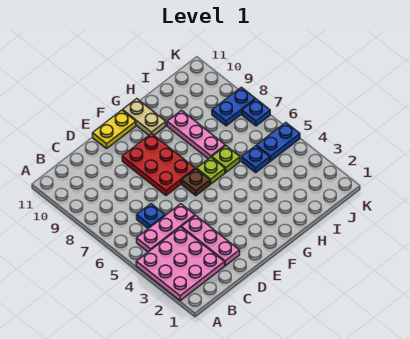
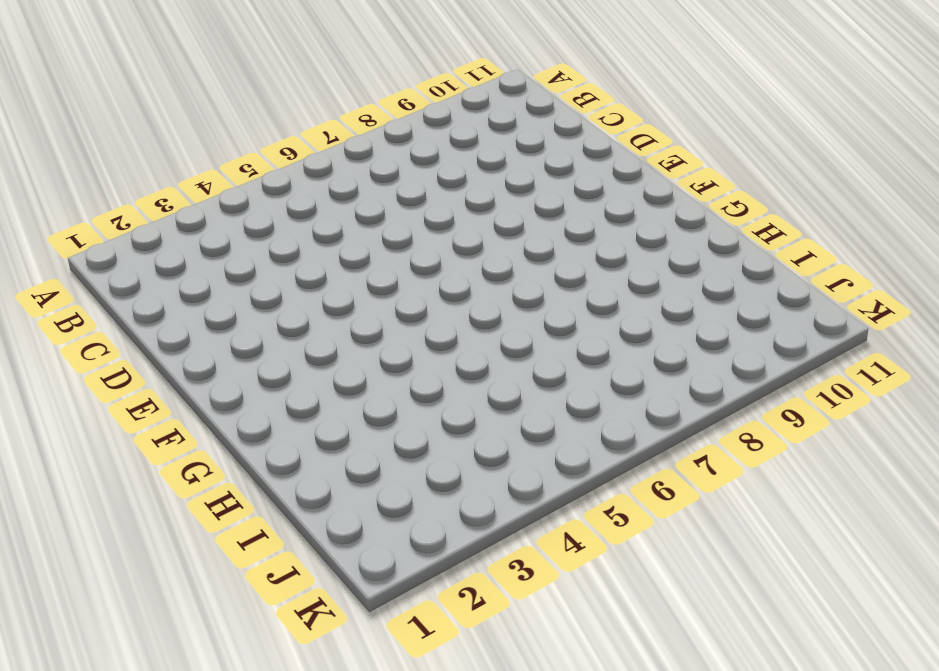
none -> pink plate A2:C4 level 1
none -> pink plate B5:D5 level 1
none -> blue plate C6 level 1

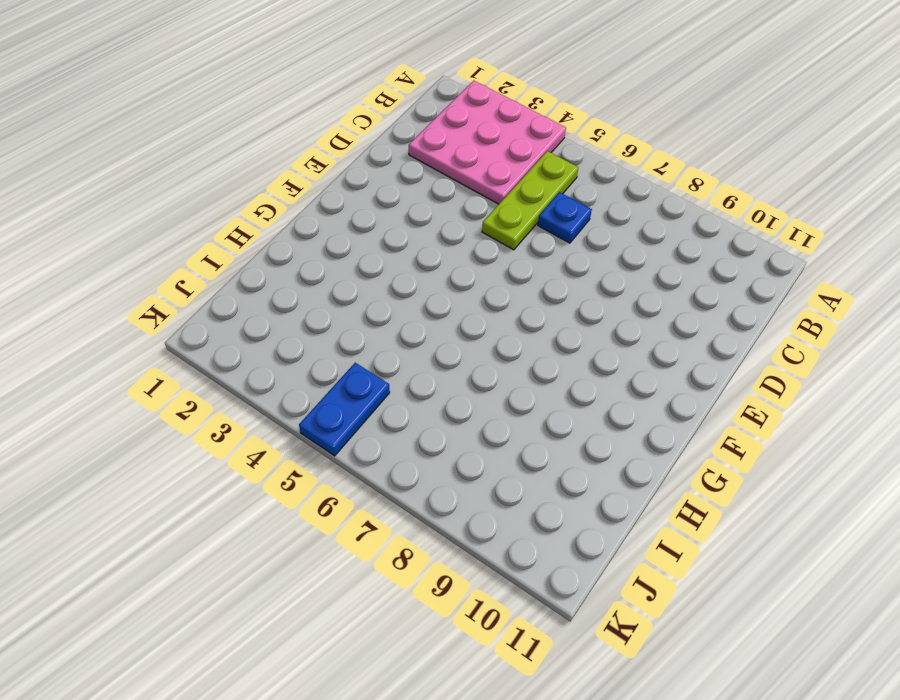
lime plate B5:D5 level 1 -> pink plate B5:D5 level 1
none -> pink plate D2:D4 level 1
none -> red plate E7:F9 level 1
none -> yellow plate E11:F11 level 1

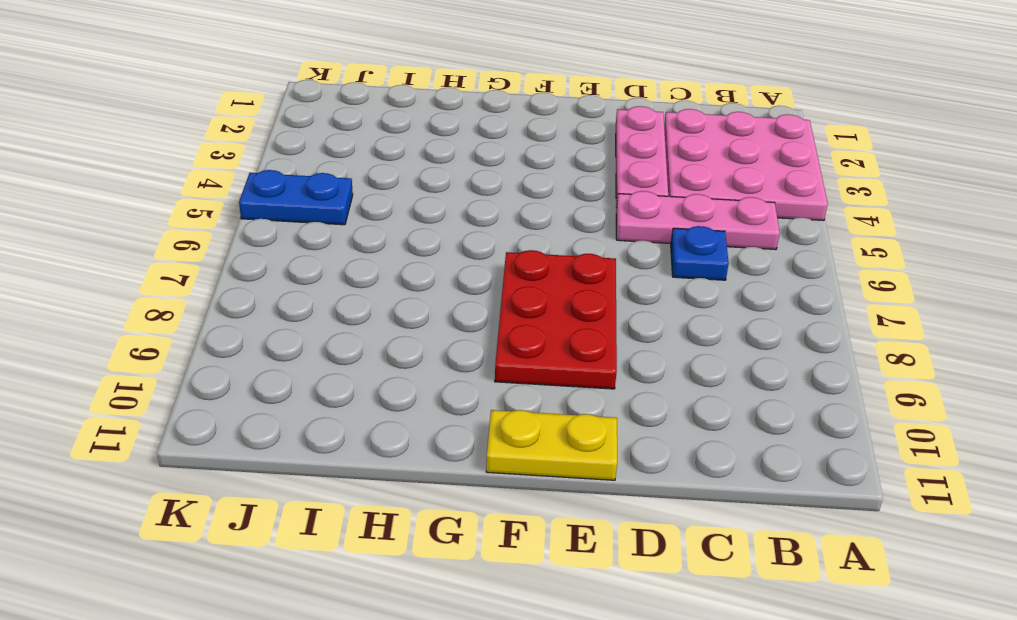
none -> brown plate F6 level 1
none -> lime plate G6 level 1
none -> tan plate G10:G11 level 1

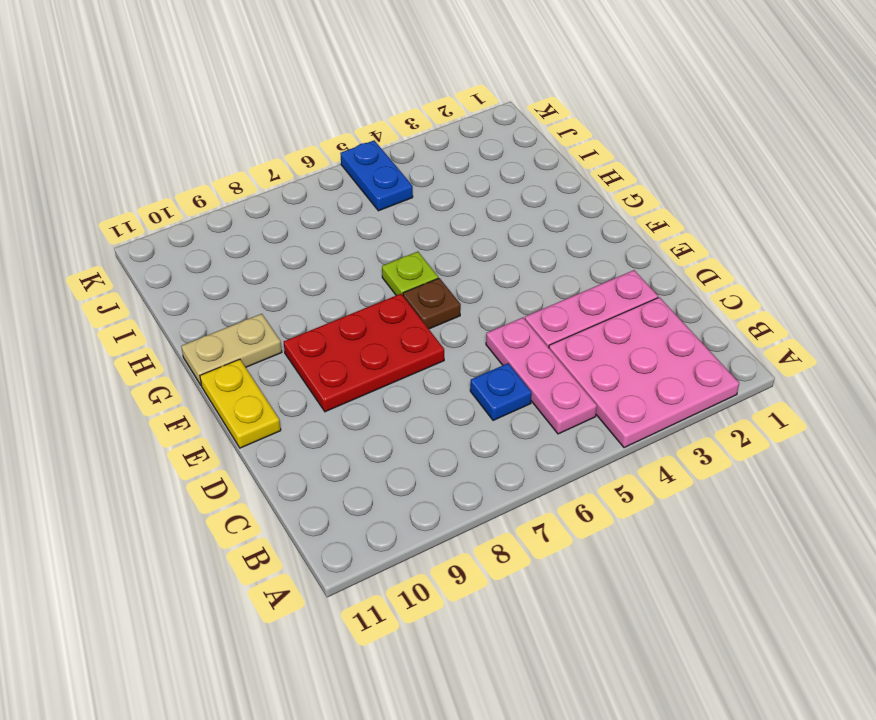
none -> lime plate H6 level 1
none -> pink plate H7:H9 level 1
none -> blue plate I5 level 1

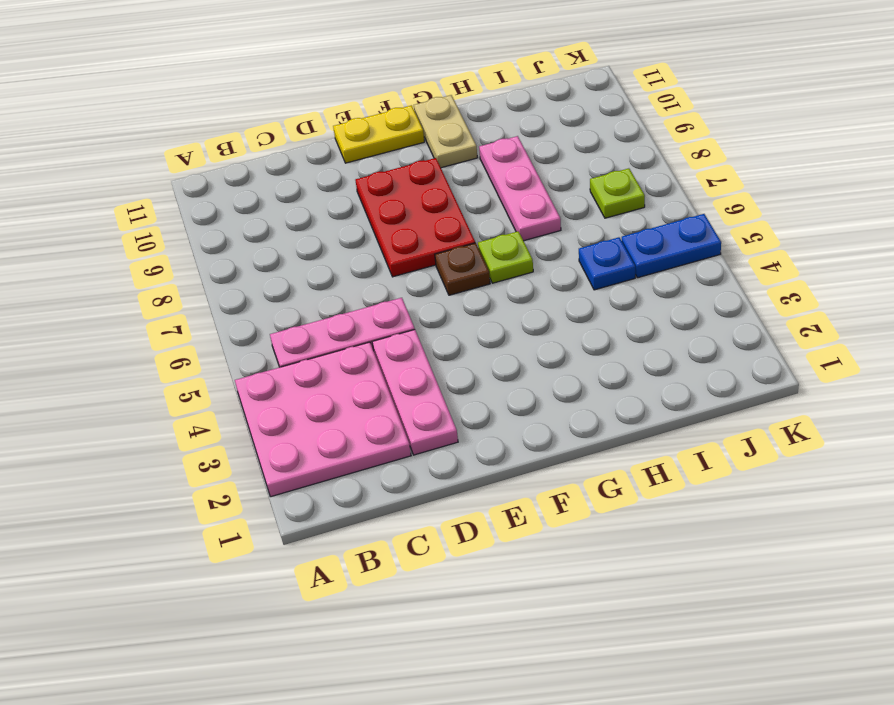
lime plate J7 level 1 -> lime plate H6 level 1
none -> blue plate C6 level 1
none -> blue plate J8:K8 level 1
none -> blue plate K7 level 1

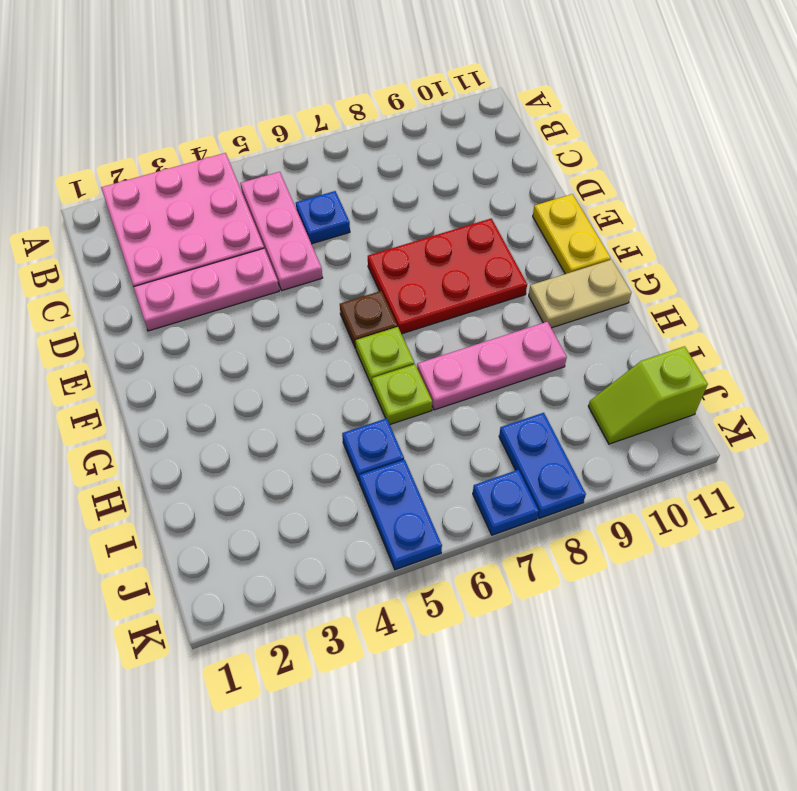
lime slope J10:J11 level 1 top 11 -> none

